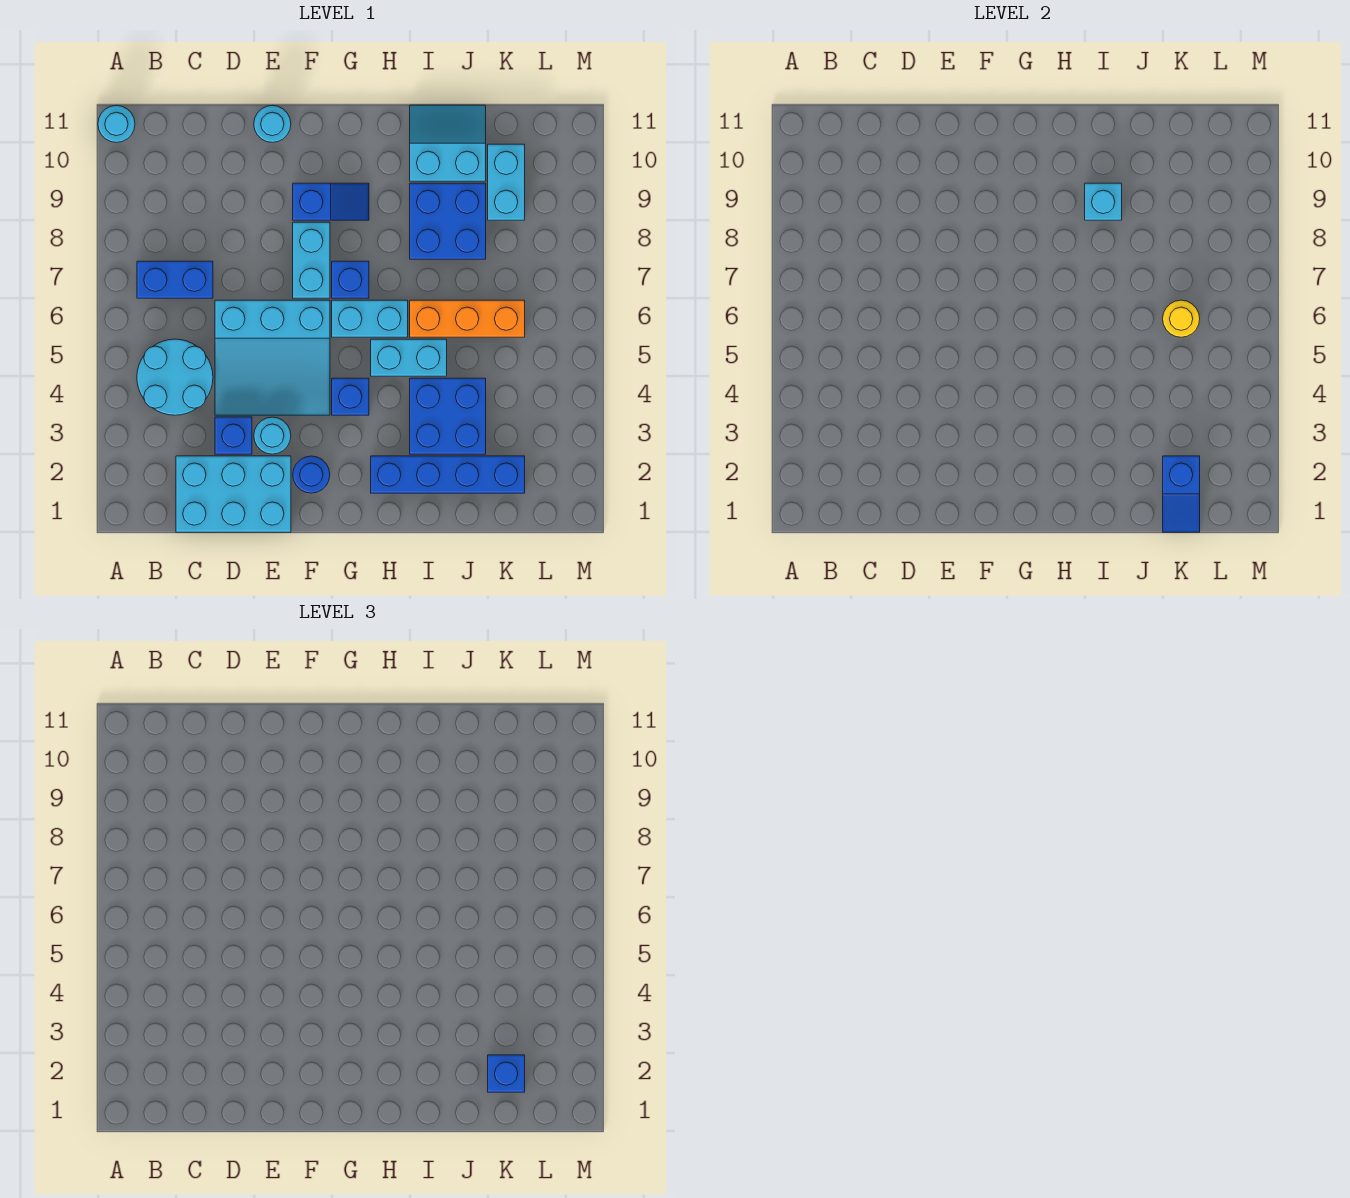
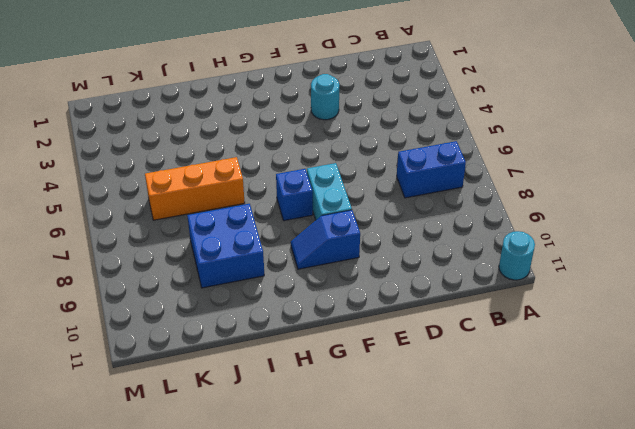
none -> cyan round brick B4:C5 level 1
none -> cyan brick C1:E2 level 1
none -> blue brick D3 level 1

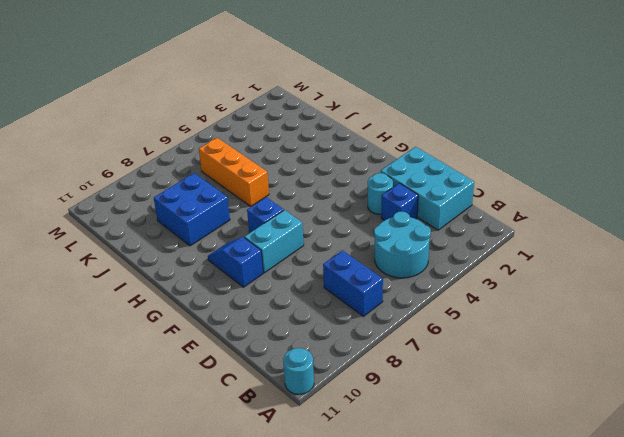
none -> cyan slope D4:F6 level 1 top 6
none -> cyan round brick E11 level 1
none -> blue round brick F2 level 1

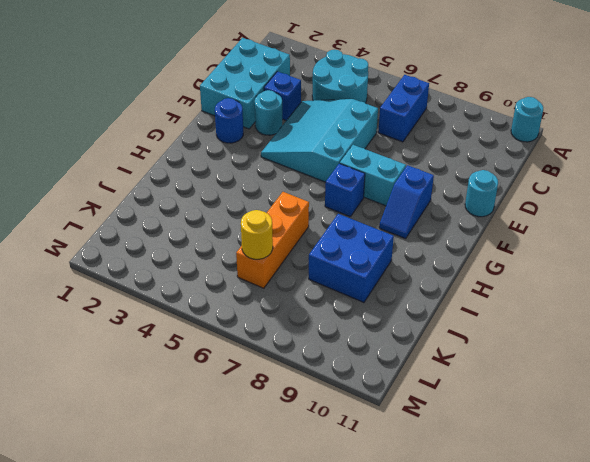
none -> blue brick G4 level 1
none -> cyan brick G6:H6 level 1
none -> blue brick H2:K2 level 1

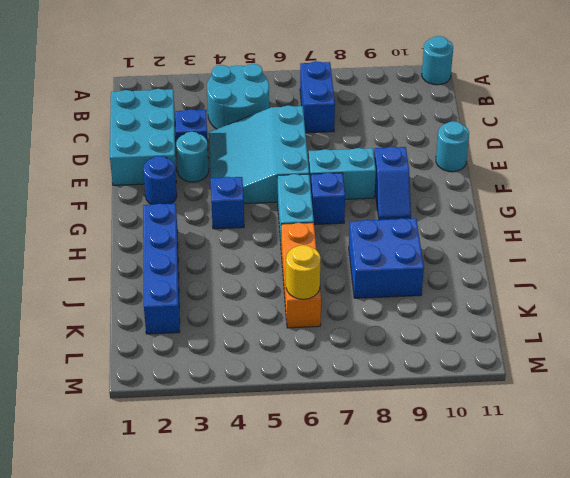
none -> cyan brick H5:I5 level 1
none -> blue brick I3:J4 level 1
none -> cyan slope I10:J11 level 1 top 10

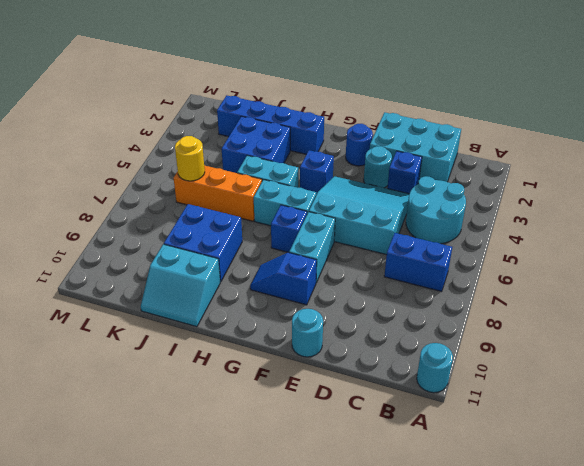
none -> cyan brick K9:K10 level 1
none -> cyan brick I9 level 2
none -> blue slope K1:K2 level 2 top 2

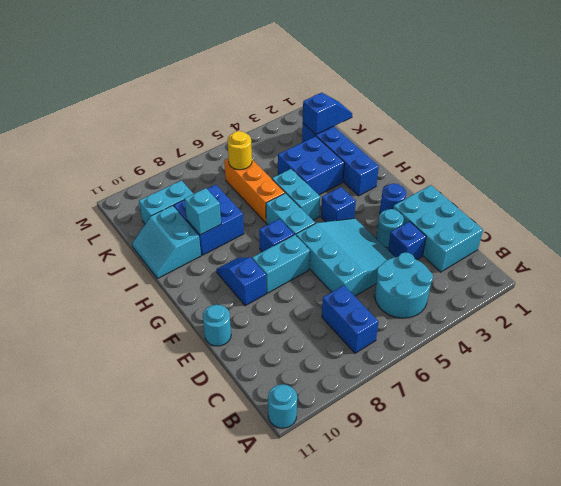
none -> blue brick K2 level 3

